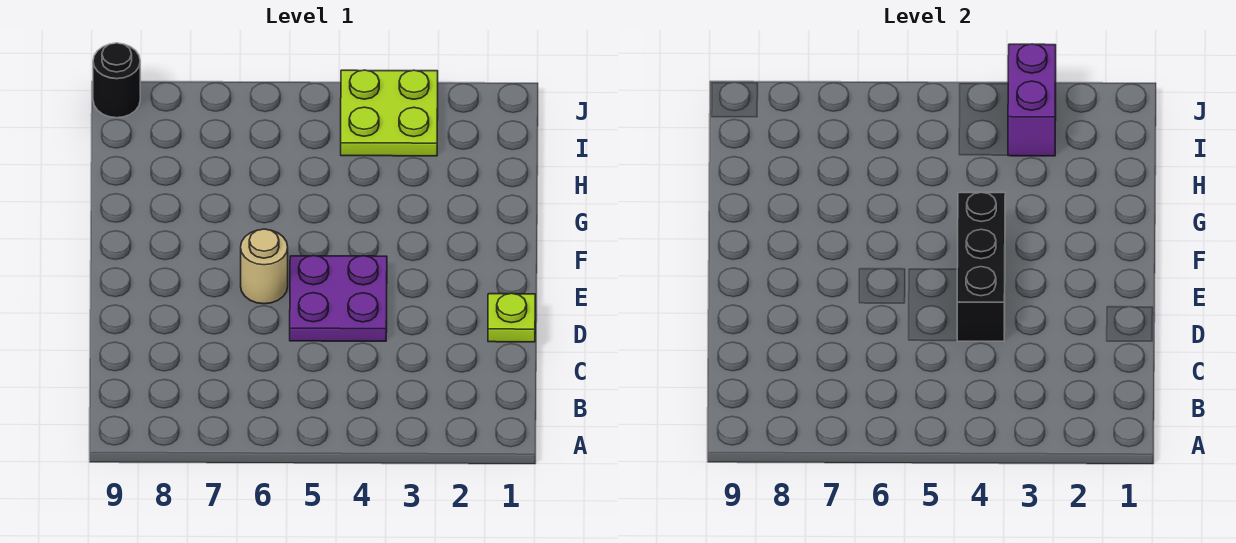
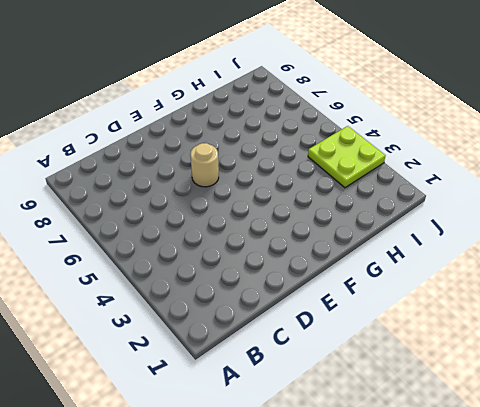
none -> lime plate D1 level 1
none -> purple plate D4:E5 level 1

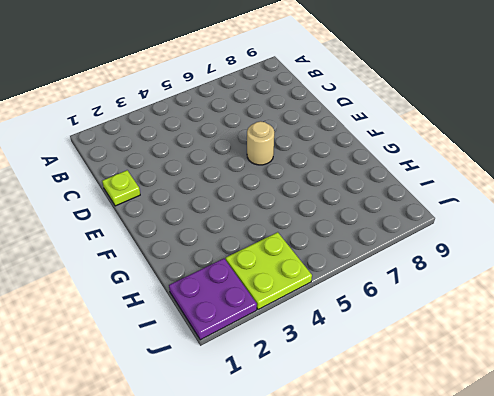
purple plate I1:J2 level 1 -> purple plate D4:E5 level 1
none -> black round brick J9 level 1
none -> black brick D4:F4 level 2

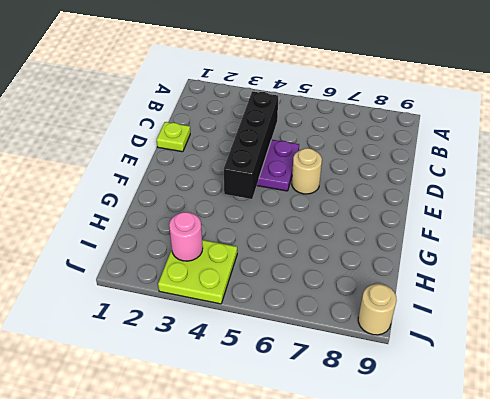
black brick C4:F4 level 2 -> black brick D4:F4 level 2
pink round brick I3 level 2 -> purple brick I3:J3 level 2
tan round brick J9 level 1 -> black round brick J9 level 1

